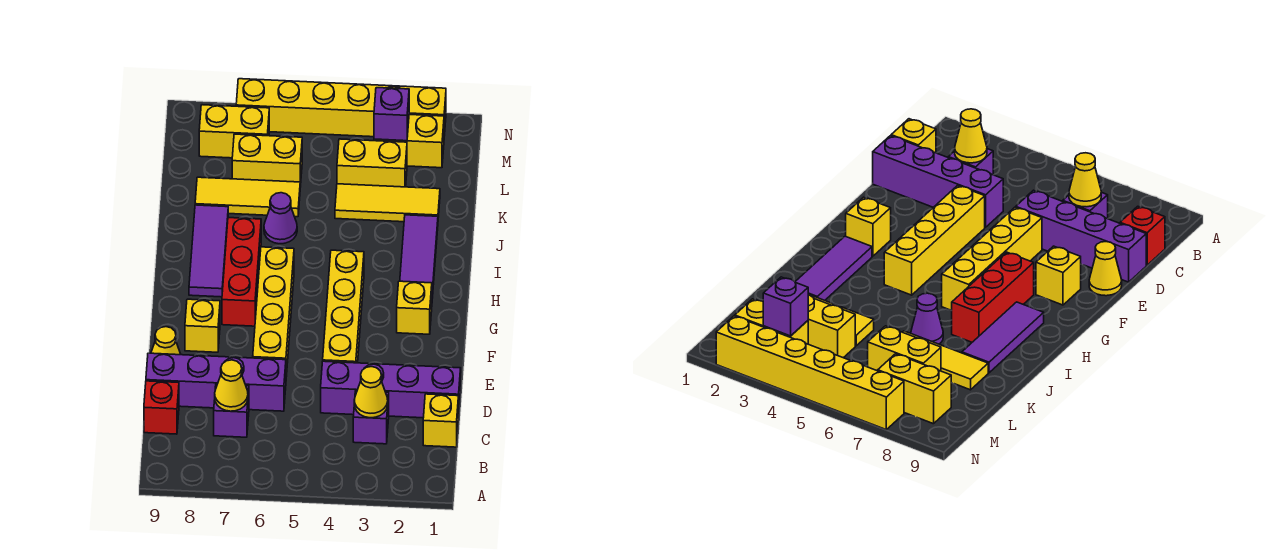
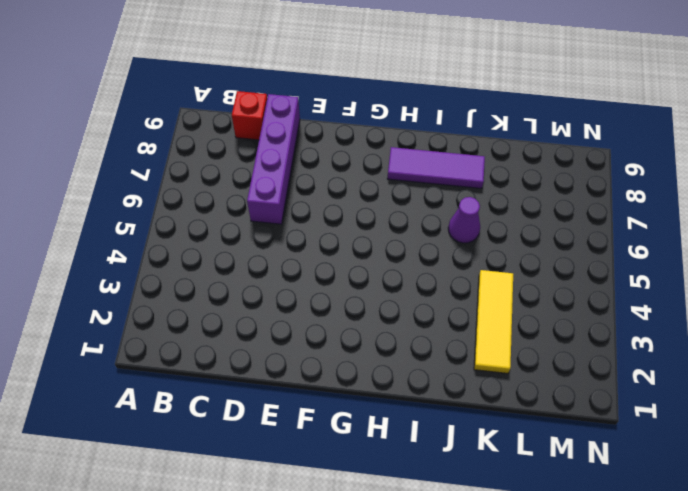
none -> yellow brick C1 level 1
none -> purple brick C3 level 1
none -> purple brick C7 level 1

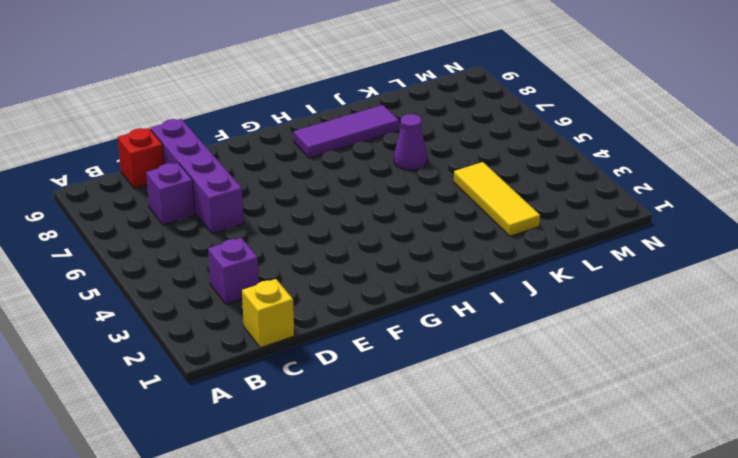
none -> purple brick D1:D4 level 1
none -> yellow brick E4:H4 level 1
none -> yellow brick E6:H6 level 1

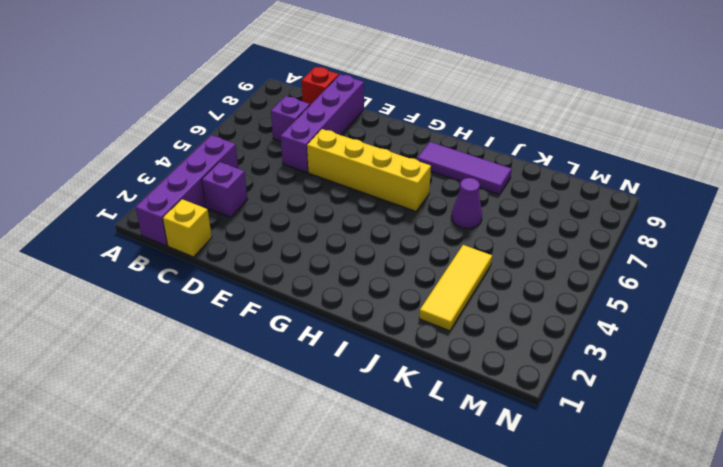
purple brick B1:B4 level 1 -> purple brick D1:D4 level 1
none -> yellow brick E4:H4 level 1
none -> yellow cone E9 level 1
none -> yellow brick F8 level 1

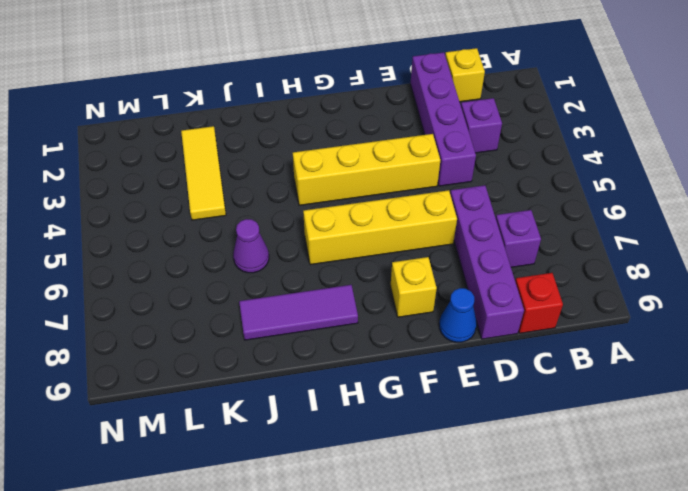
blue cone E9 level 1 -> yellow cone E9 level 1
none -> yellow brick G2 level 1
none -> red brick G7:I7 level 1
none -> purple tile H2:J2 level 1

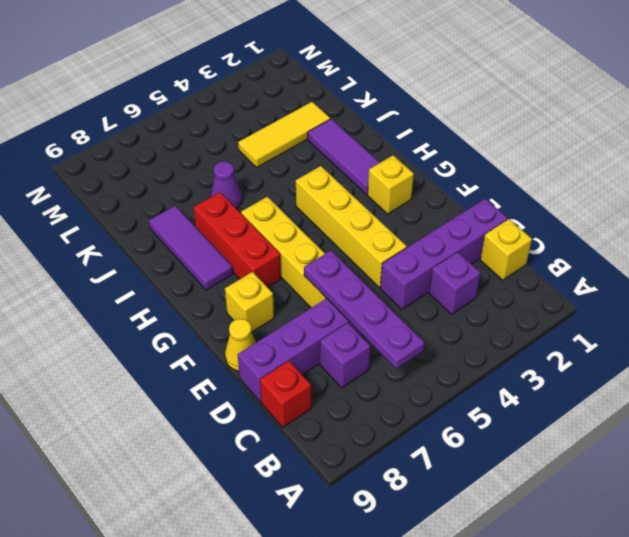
purple plate B6:E6 level 2 -> none
none -> yellow tile K6:K8 level 1
none -> yellow brick L3:L4 level 1
none -> yellow brick L6:L7 level 1

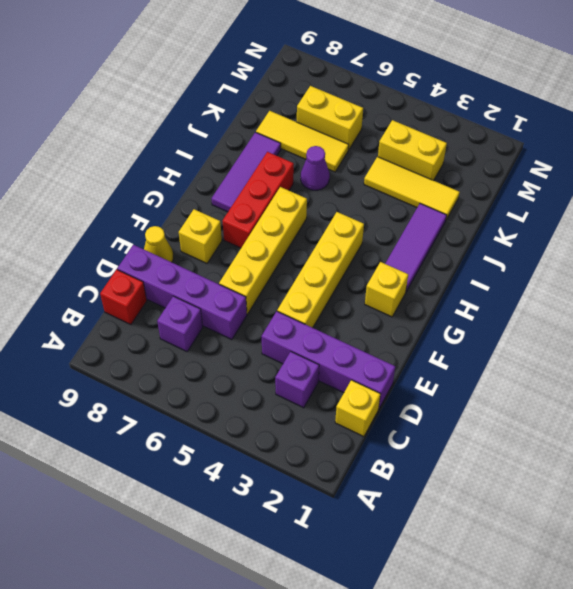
none -> yellow brick M2:M3 level 1
none -> yellow brick M7:M8 level 1
none -> yellow brick N2:N7 level 1

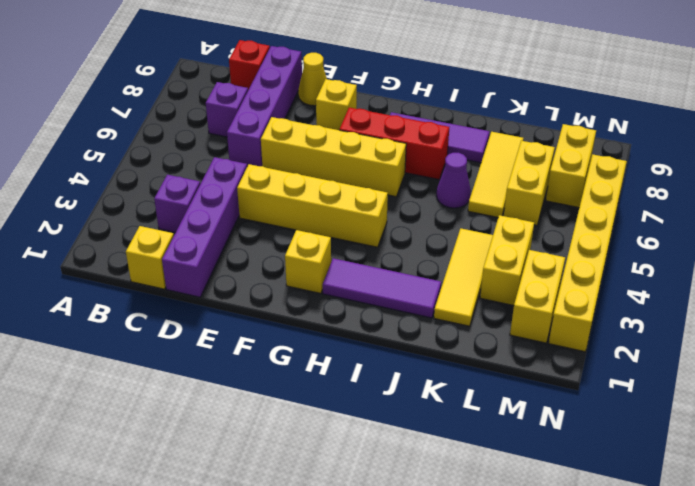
none -> yellow cone C3 level 2
none -> yellow cone C7 level 2
none -> purple brick M3 level 2

